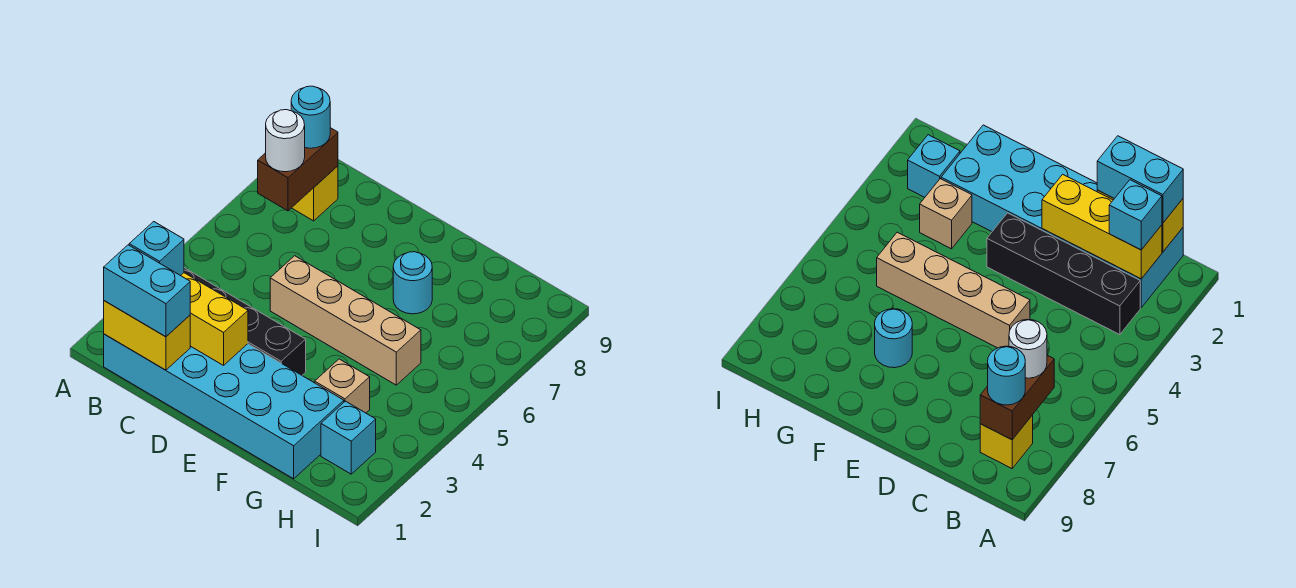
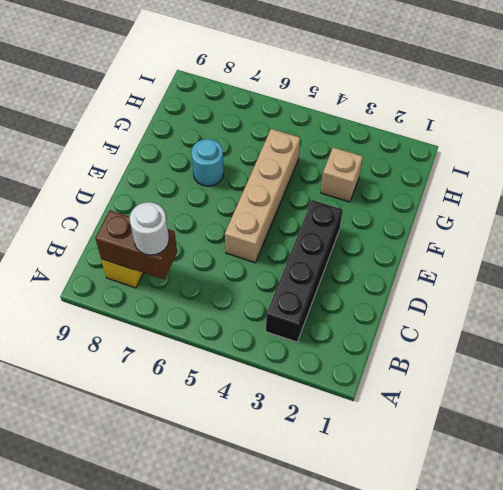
none -> cyan brick B1:G2 level 1
none -> cyan brick H2 level 1
none -> yellow brick B1:C1 level 2

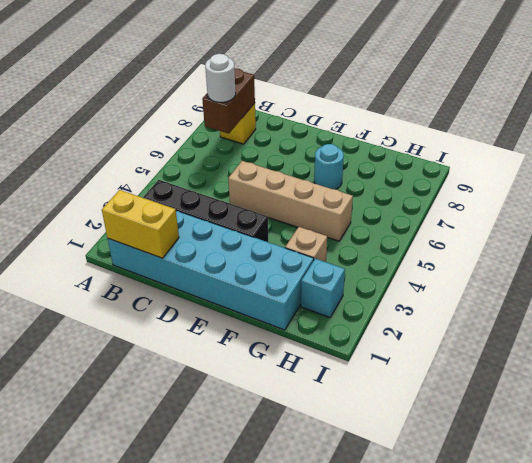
none -> yellow brick B2:D2 level 2
none -> cyan brick B1:C1 level 3
none -> cyan brick B2 level 3

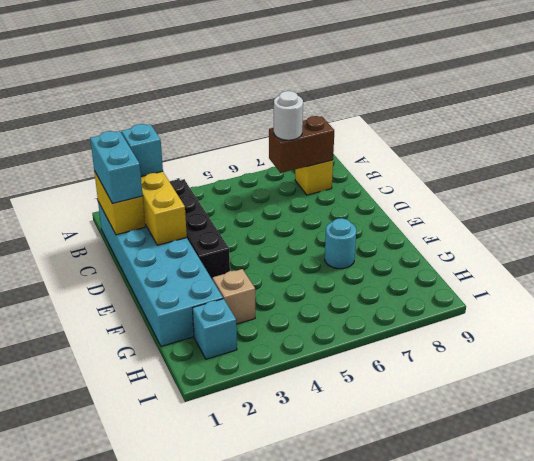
none -> tan brick D5:G5 level 1
none -> cyan round brick B8 level 3

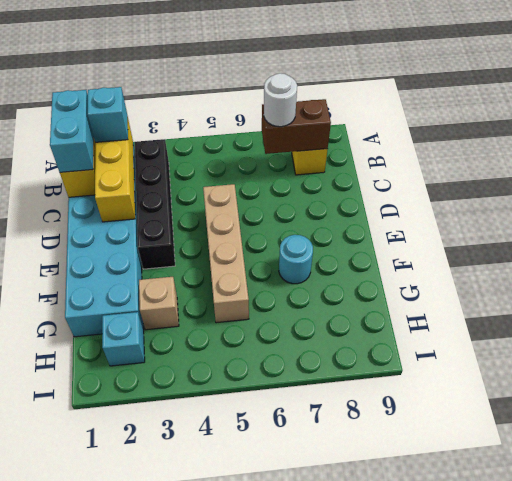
none -> cyan round brick B8 level 3

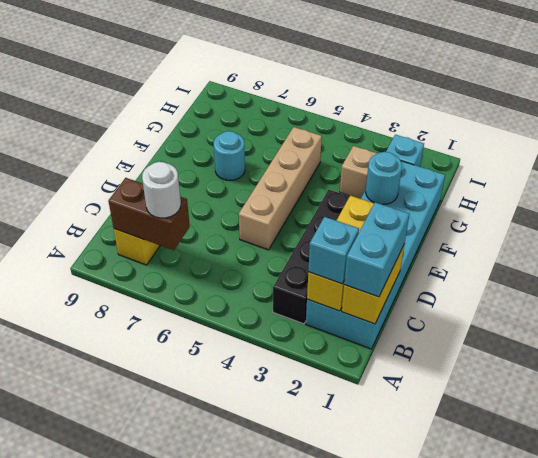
cyan round brick F2 level 2 -> cyan round brick B8 level 3

